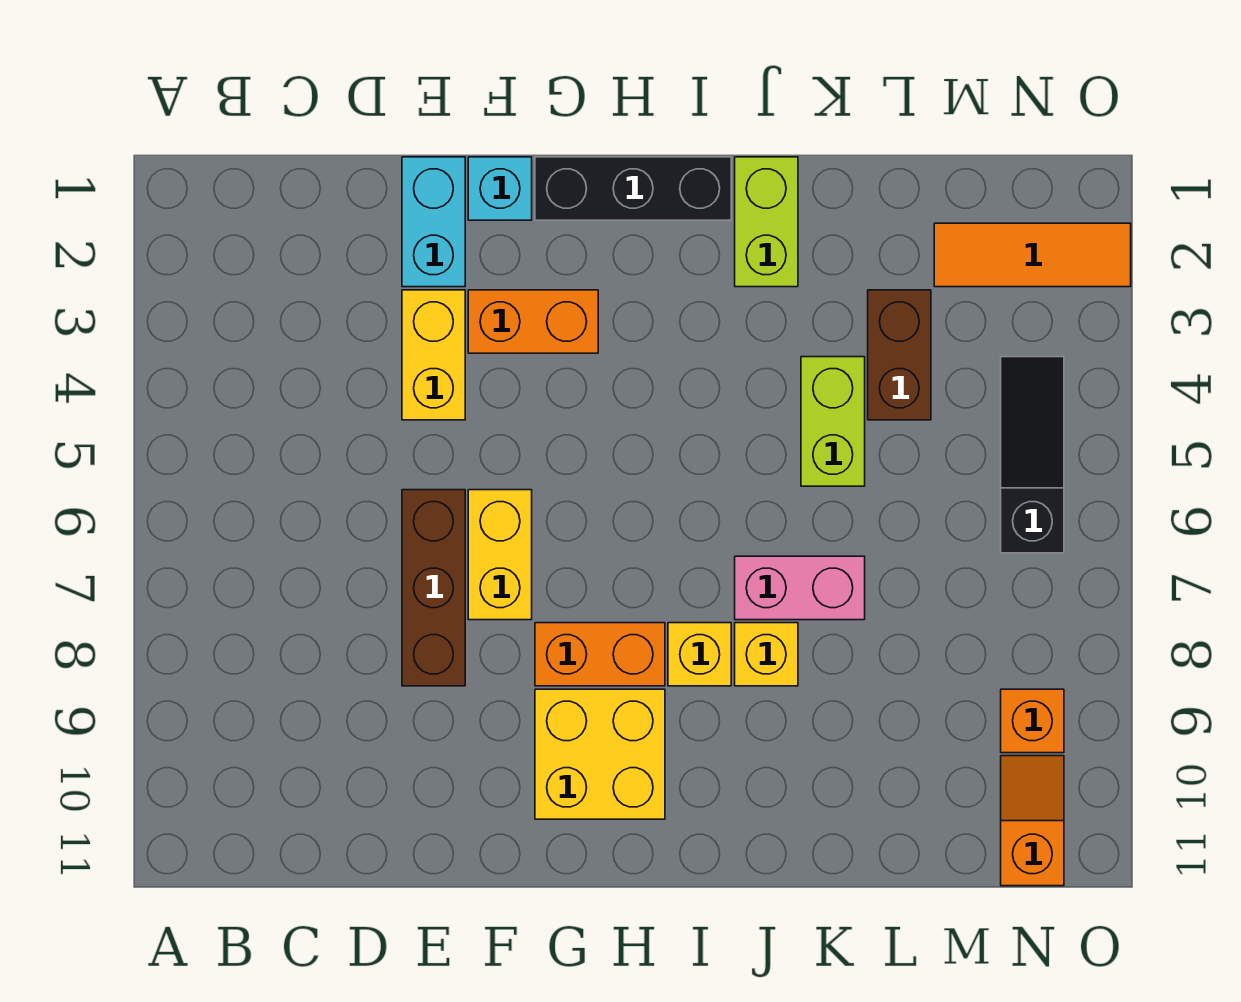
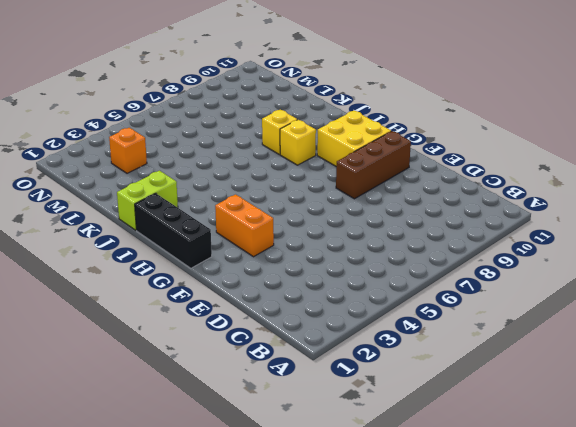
brown brick F8:F10 level 1 -> brown brick E6:E8 level 1
orange brick M3 level 1 -> orange brick N9 level 1
none -> cyan brick E1:E2 level 1
none -> yellow brick E3:E4 level 1
none -> cyan brick F1 level 1

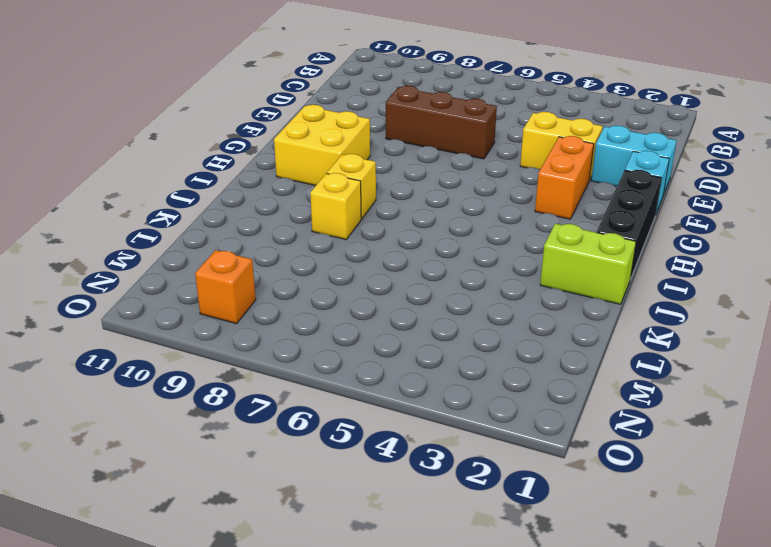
none -> yellow brick F6:F7 level 1
none -> orange brick G8:H8 level 1
none -> pink brick J7:K7 level 1

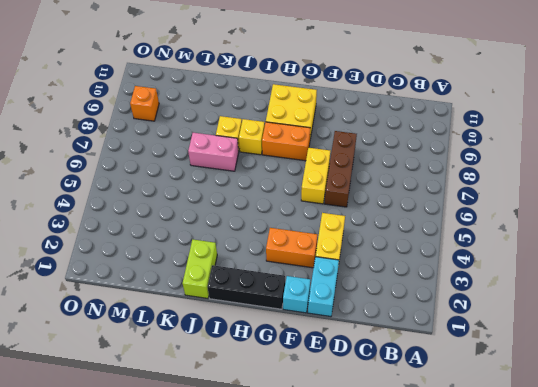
none -> lime brick K4:K5 level 1
none -> brown brick L3:L4 level 1
none -> orange tile M2:O2 level 1

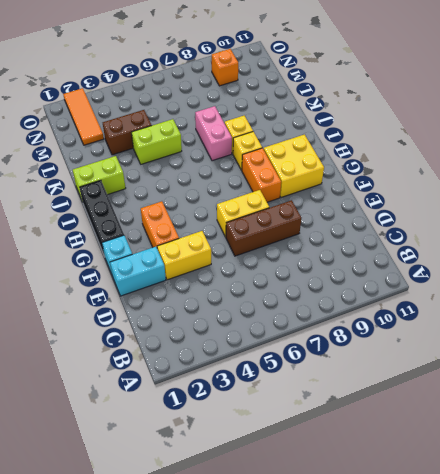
none -> black slope N4:N6 level 1 top 6
none -> orange slope N10:N11 level 1 top 11

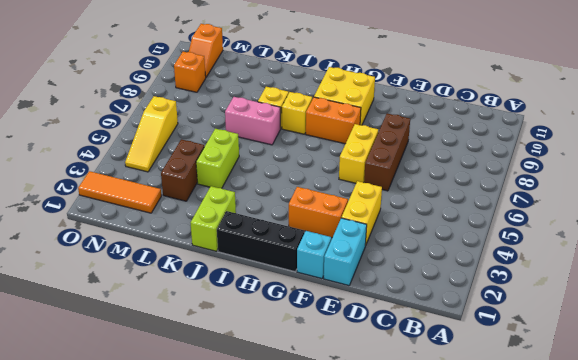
yellow slope N4:N6 level 1 top 6 -> black slope N4:N6 level 1 top 6

